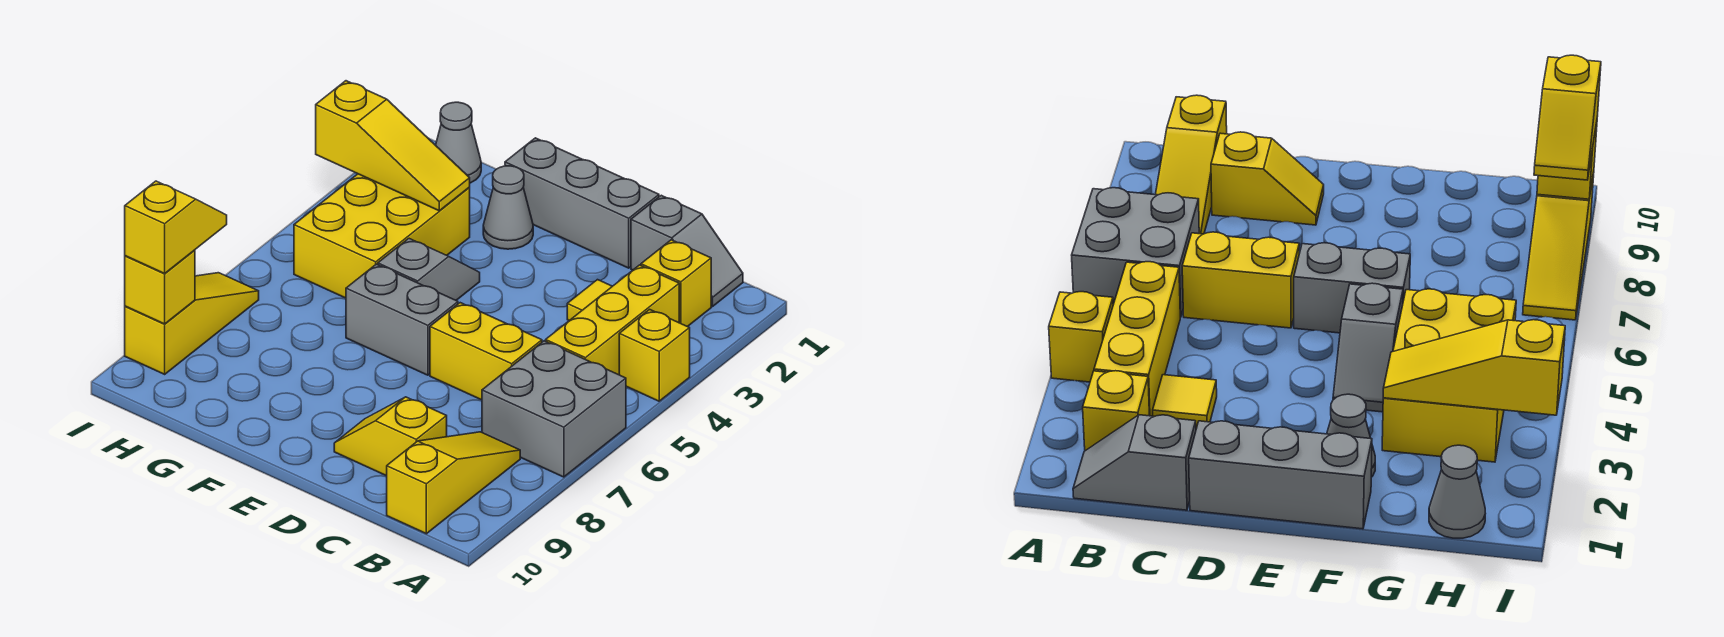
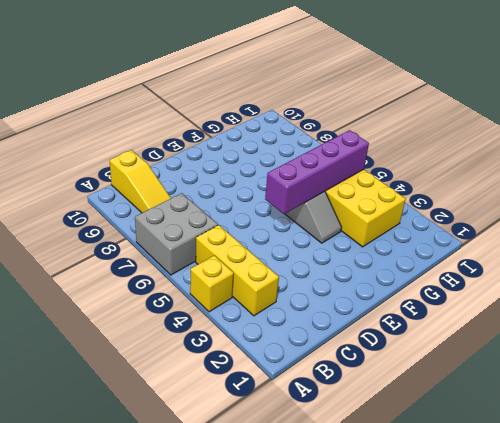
purple brick E5:H5 level 2 -> none
none -> grey slope B1:C1 level 1 top C
none -> yellow brick B2 level 1
none -> yellow tile C3 level 1

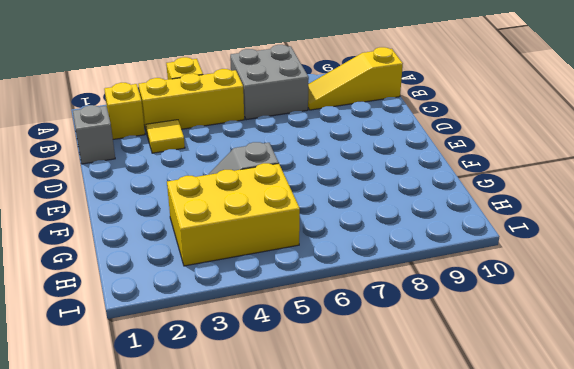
none -> yellow brick C6:D6 level 1
none -> yellow slope C9:D9 level 1 top C
none -> grey brick D1:F1 level 1

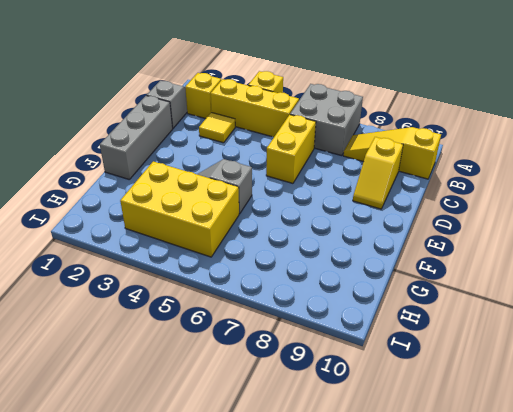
none -> grey brick E6:F6 level 1
none -> grey cone F2 level 1
none -> grey cone H1 level 1

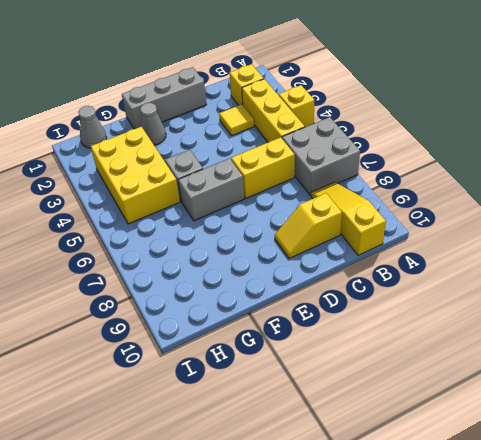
none -> grey slope B1:C1 level 1 top C
none -> yellow slope I7:I9 level 1 top 9
none -> yellow slope G3:I3 level 2 top I

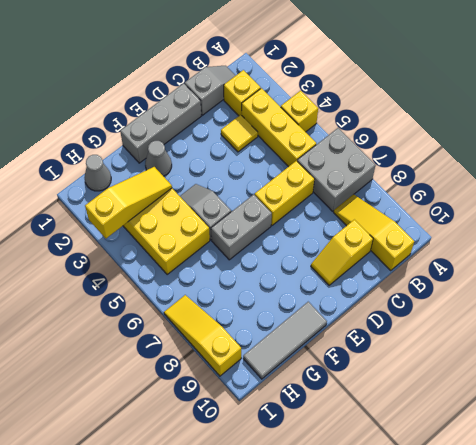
grey tile F10:H10 level 1 -> none
none -> yellow brick I9 level 2
none -> yellow slope I8:I9 level 3 top 9

